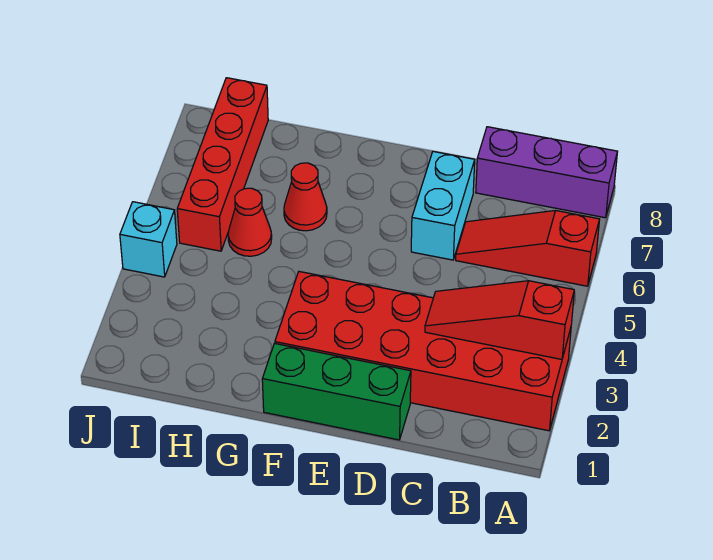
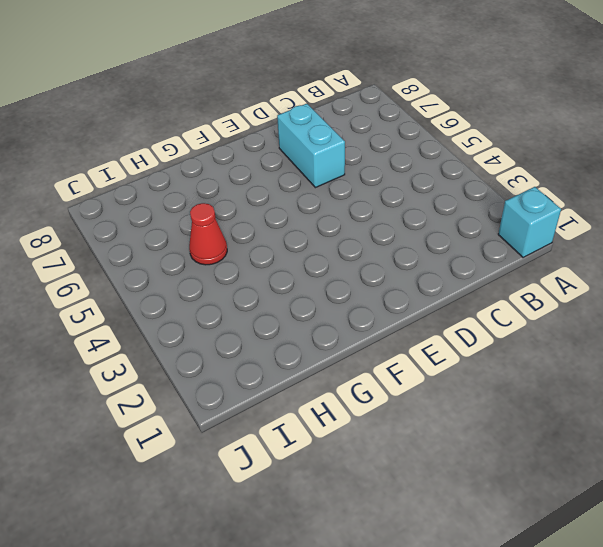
cyan brick A1 level 1 -> cyan brick J4 level 1
none -> red brick A2:F3 level 1
none -> red slope A6:C6 level 1 top A

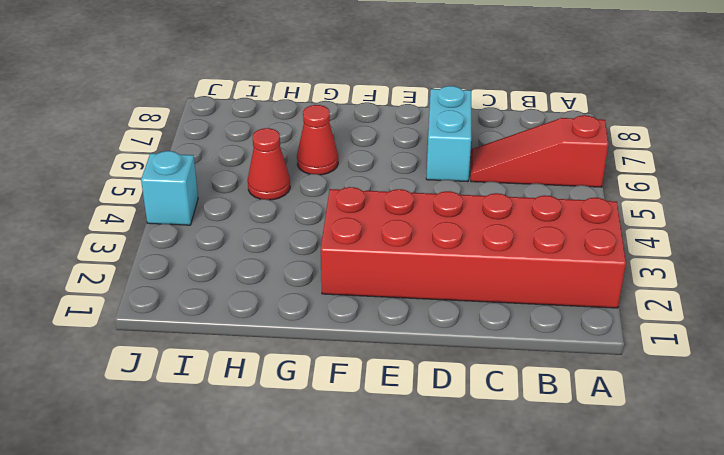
none -> purple brick A8:C8 level 1
none -> green brick D1:F1 level 1

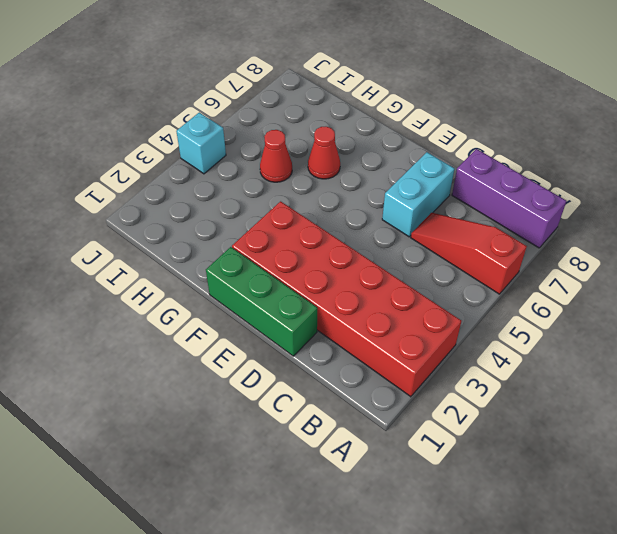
none -> red brick I5:I8 level 1
none -> red slope A3:C3 level 2 top A

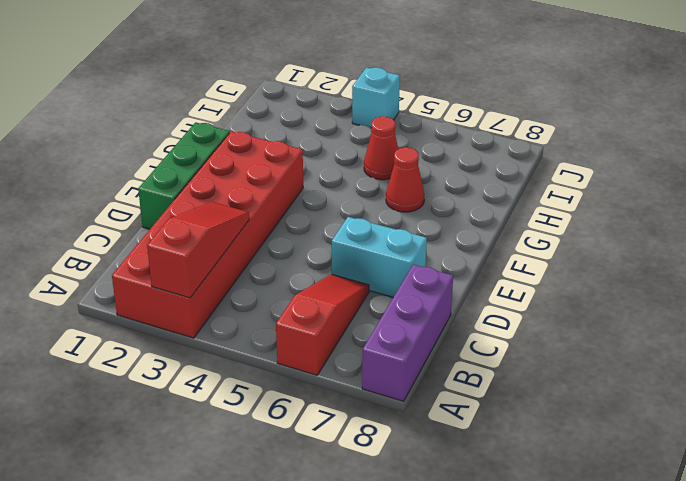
none -> red brick I5:I8 level 1

